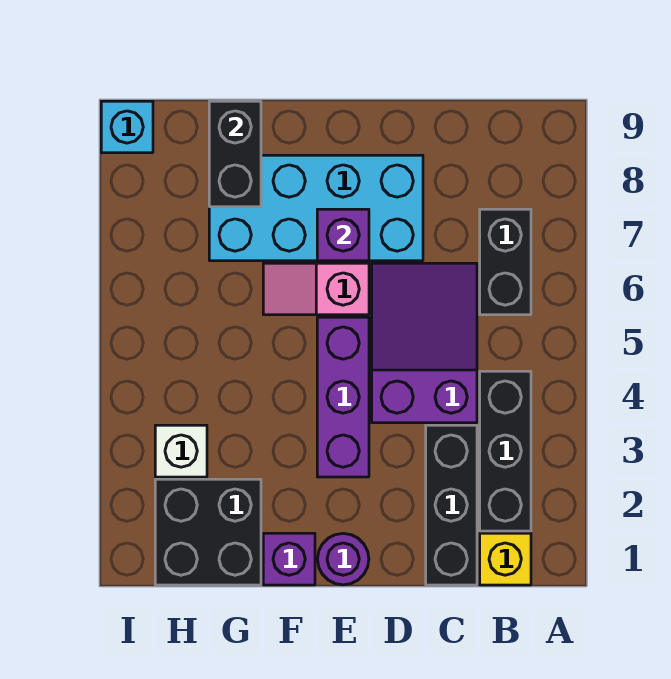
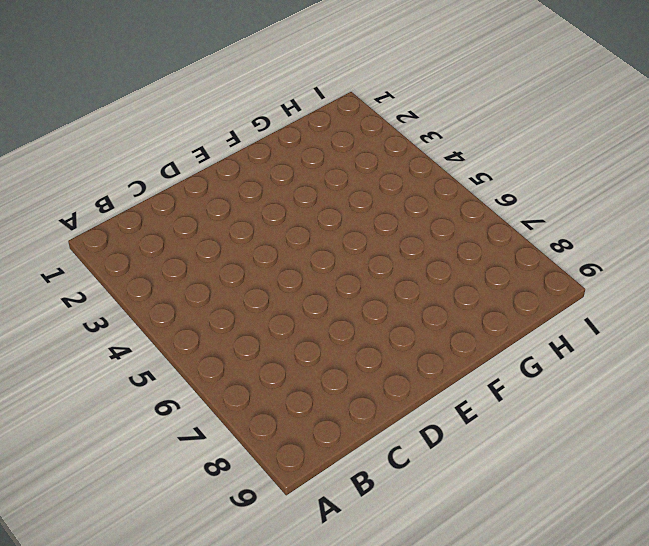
none -> yellow brick B1 level 1
none -> black brick B2:B4 level 1
none -> black brick B6:B7 level 1

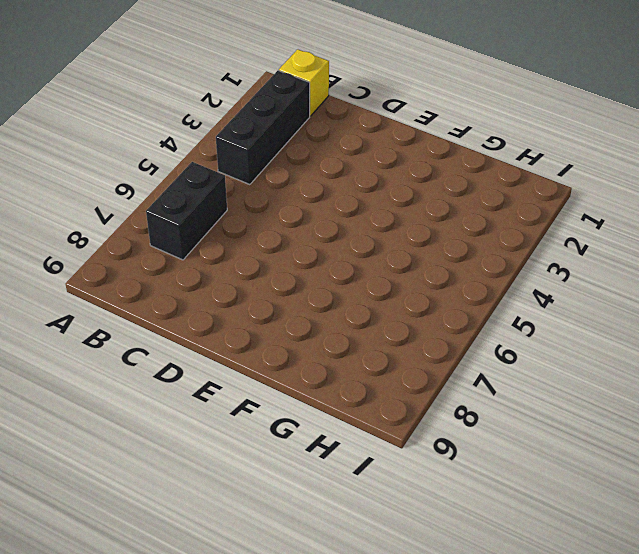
none -> black brick C1:C3 level 1
none -> purple slope C4:D6 level 1 top 4
none -> cyan brick D7:G8 level 1

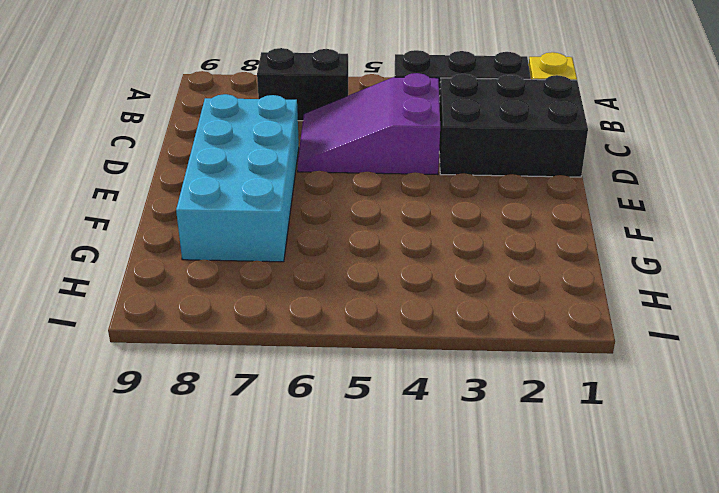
black brick C1:D3 level 1 -> black brick C1:C3 level 1
none -> purple round brick E1 level 1
none -> purple brick E3:E5 level 1
none -> pink slope E6:F6 level 1 top E

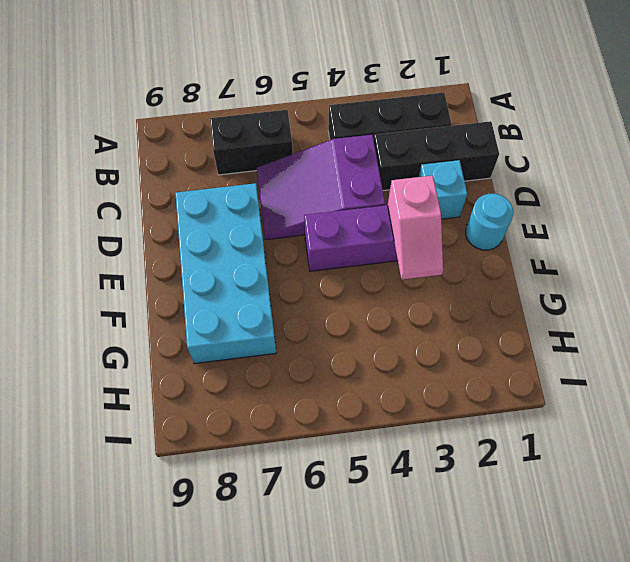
cyan brick D2 level 1 -> cyan brick I9 level 1
cyan round brick E1 level 1 -> purple round brick E1 level 1
pink slope E3:F3 level 2 top E -> pink slope E6:F6 level 1 top E
none -> yellow brick B1 level 1
none -> purple brick F1 level 1
none -> black brick G1:H2 level 1

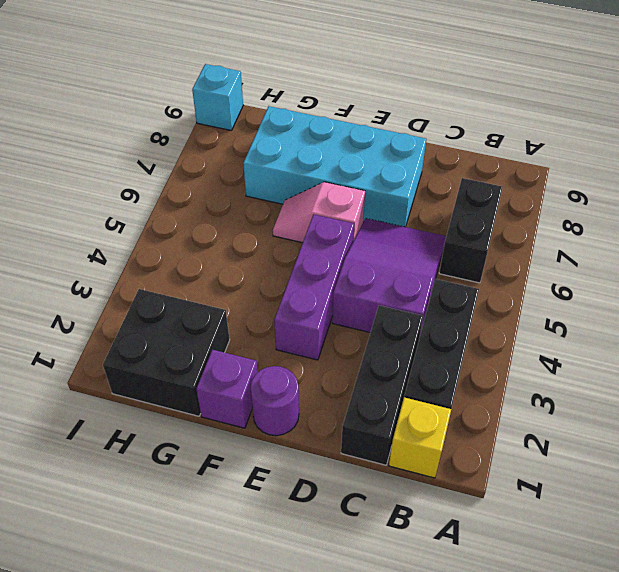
none -> white brick H3 level 1
none -> purple brick E7 level 2
none -> black brick G8:G9 level 2

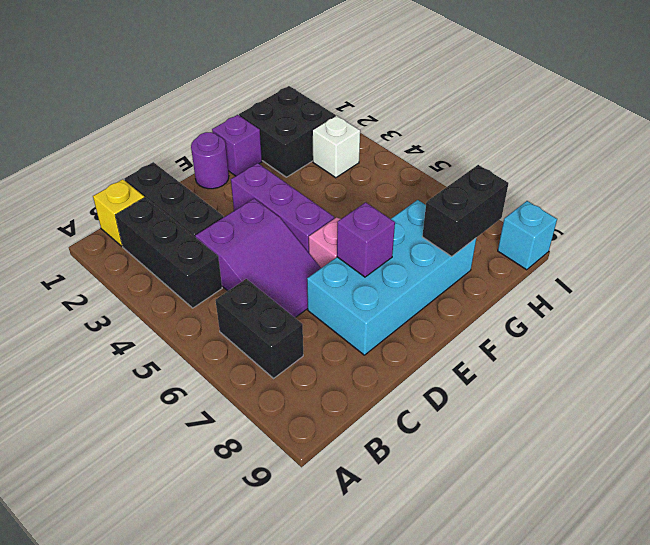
black brick G8:H8 level 2 -> black brick G8:G9 level 2

